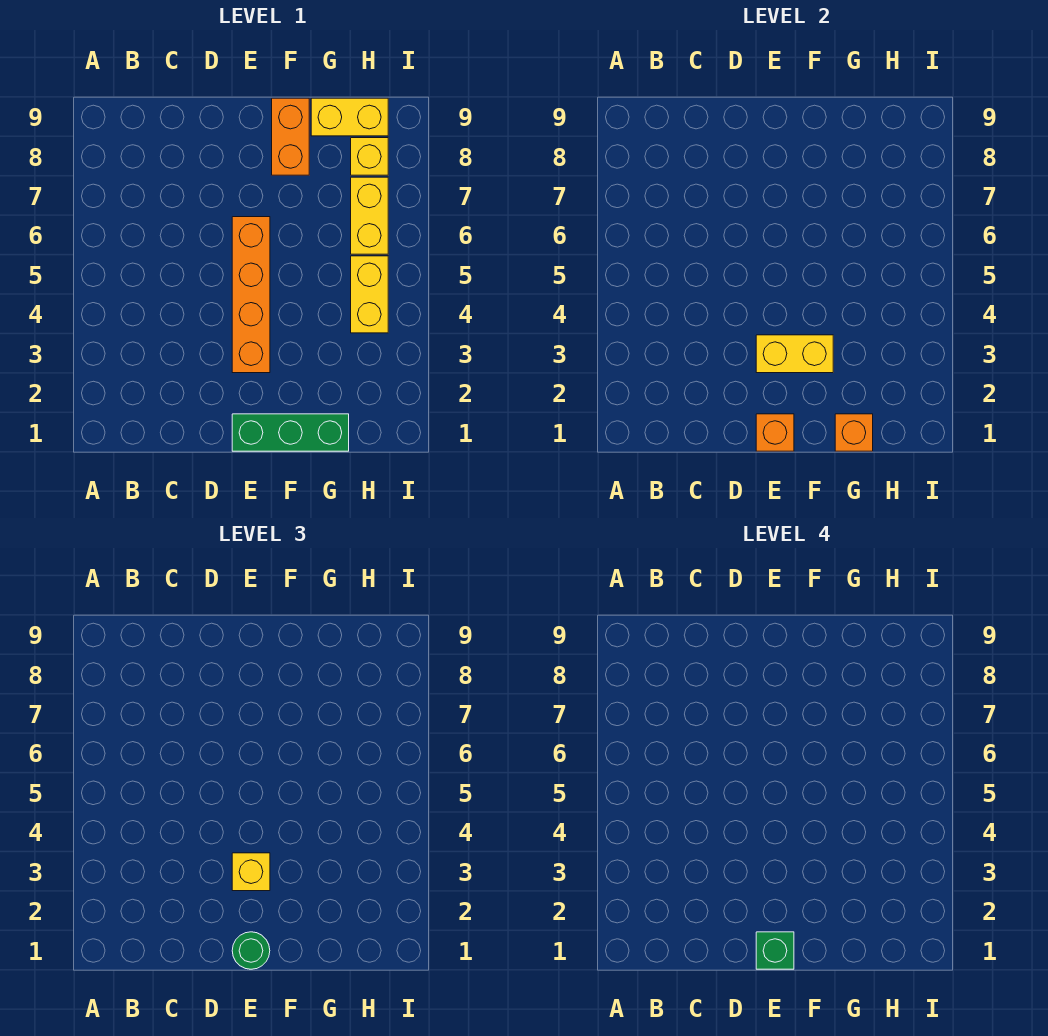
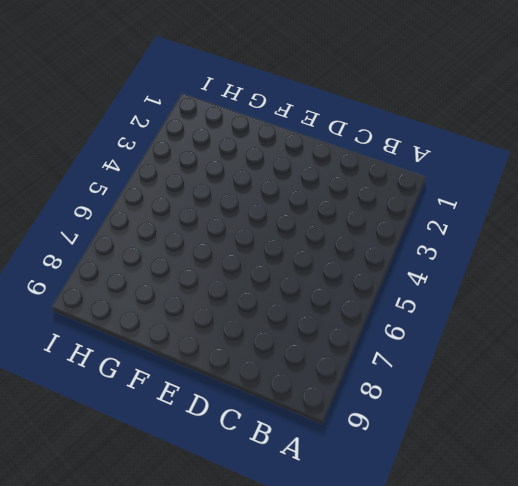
none -> green brick E1:G1 level 1
none -> orange brick E3:E6 level 1
none -> orange brick F8:F9 level 1

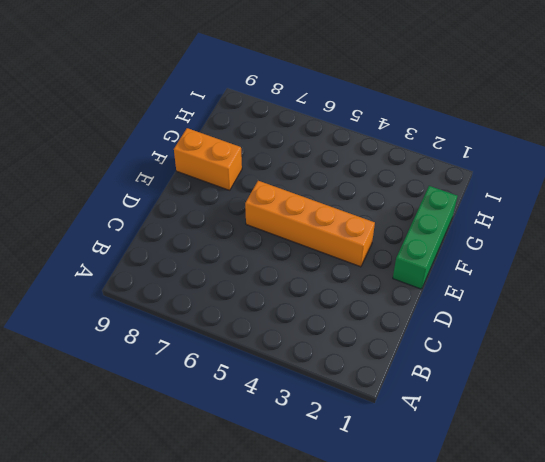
none -> yellow brick G9:H9 level 1
none -> yellow brick H4:H5 level 1
none -> yellow brick H6:H7 level 1

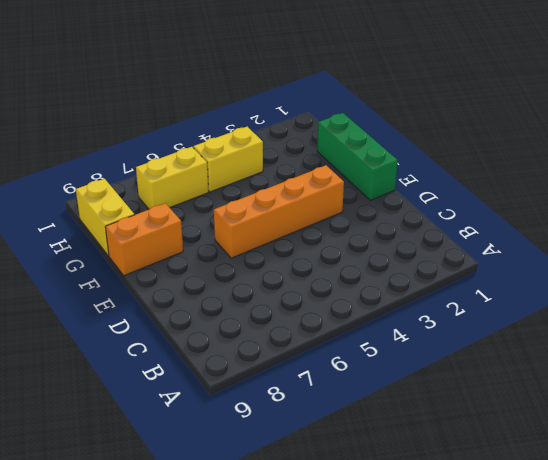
none -> yellow brick H8 level 1
none -> orange brick E1 level 2
none -> yellow brick E3:F3 level 2

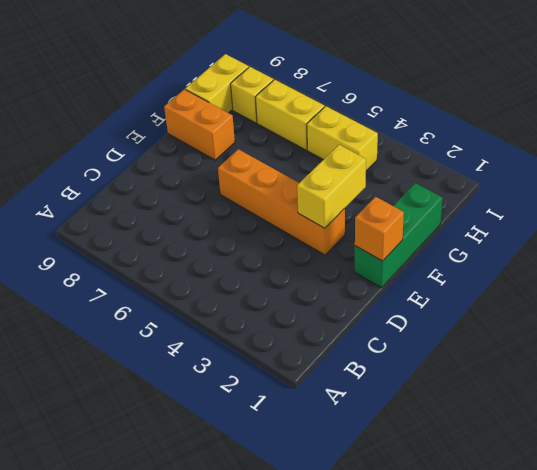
none -> orange brick G1 level 2
none -> green round brick E1 level 3
none -> yellow brick E3 level 3

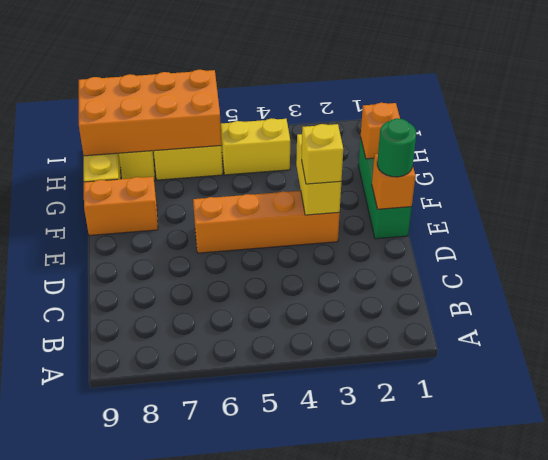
orange brick H6:I9 level 2 -> none
none -> green brick E1 level 4

